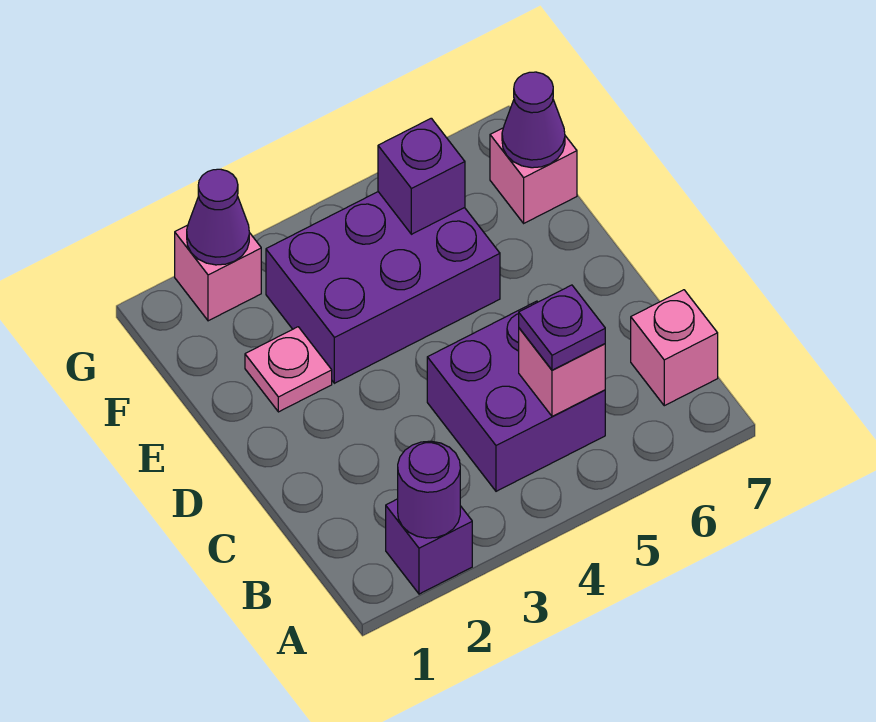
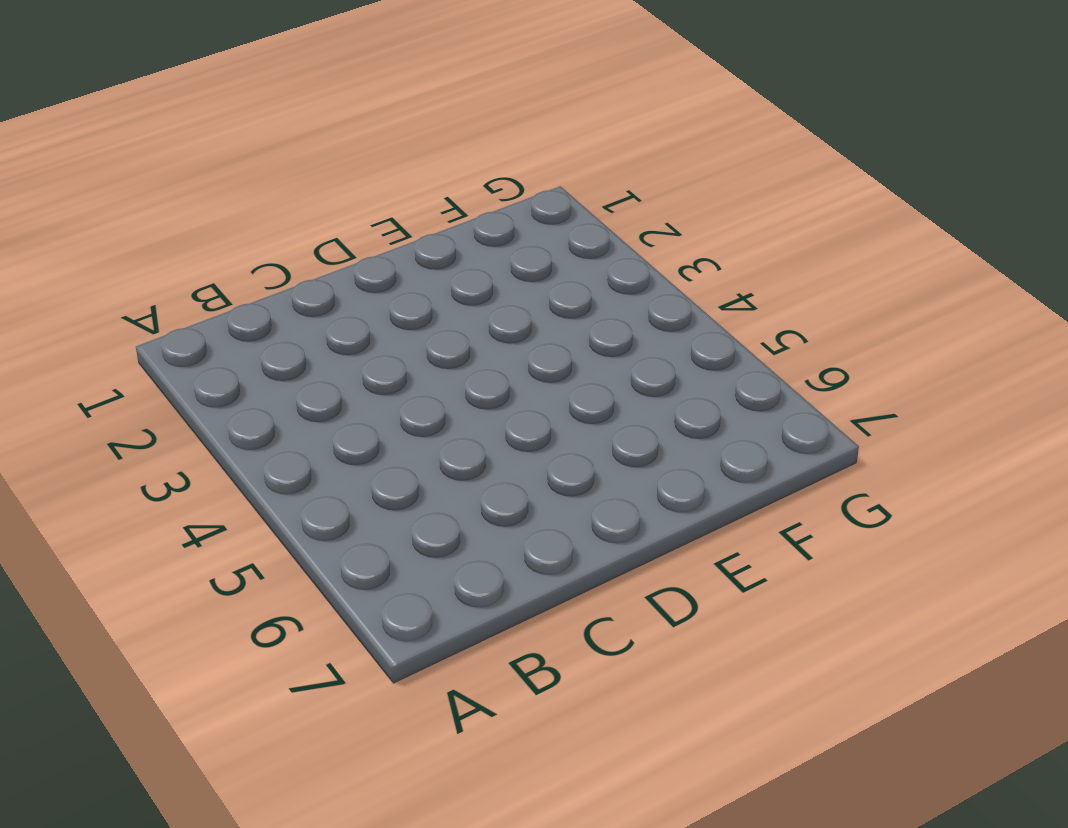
none -> purple brick A2 level 1
none -> purple brick B4:C5 level 1
none -> pink brick B7 level 1

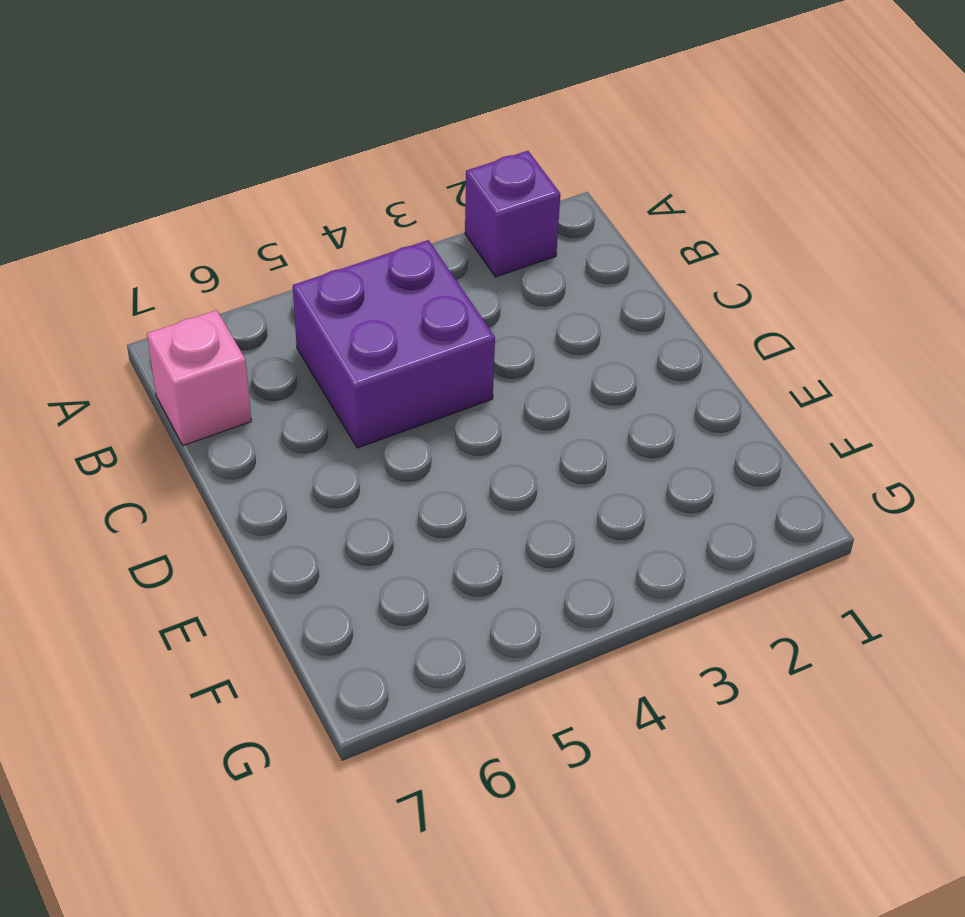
none -> pink plate E2 level 1
none -> purple brick E3:F5 level 1
none -> pink brick F7 level 1

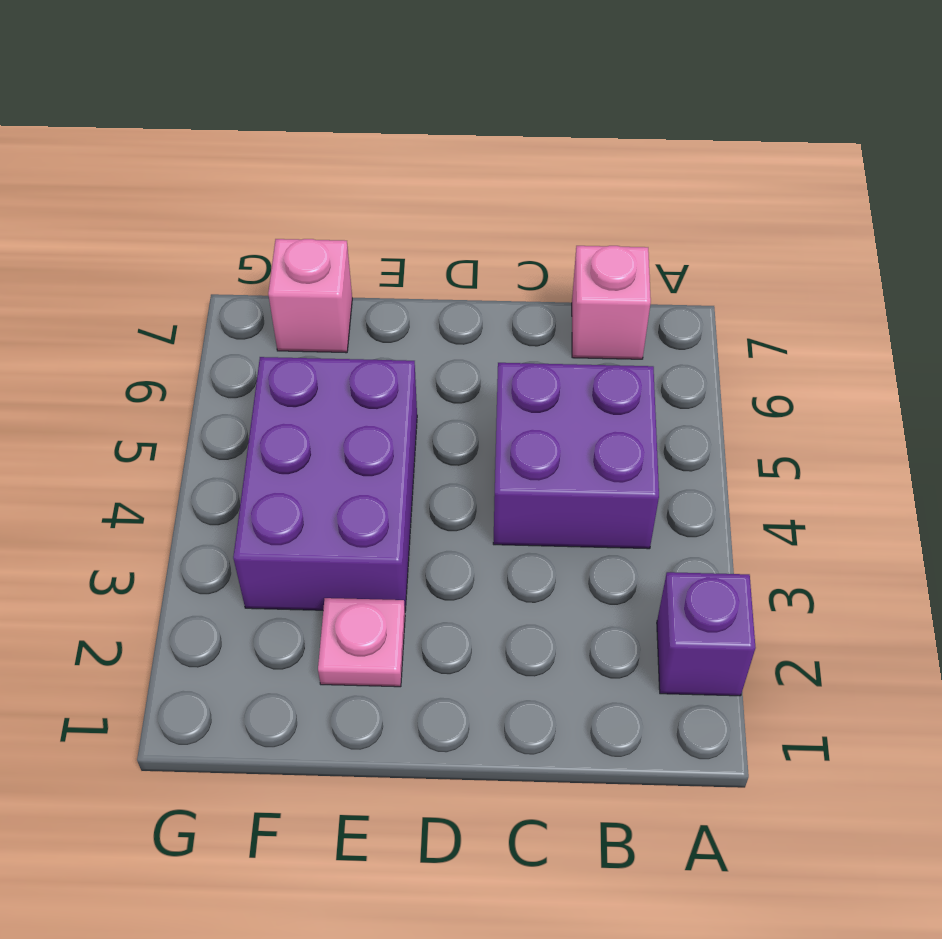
none -> pink brick G2 level 1
none -> purple round brick A2 level 2
none -> pink brick B5 level 2

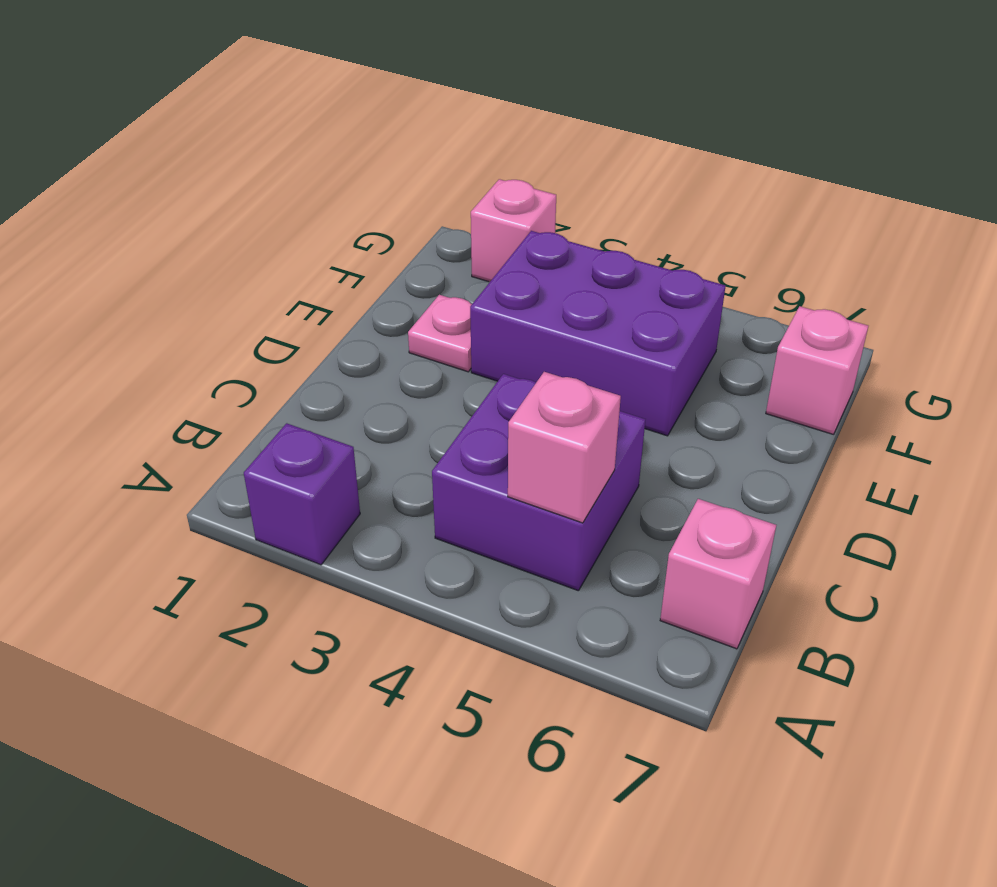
none -> purple round brick A2 level 2
none -> purple brick F5 level 2
none -> purple cone F7 level 2

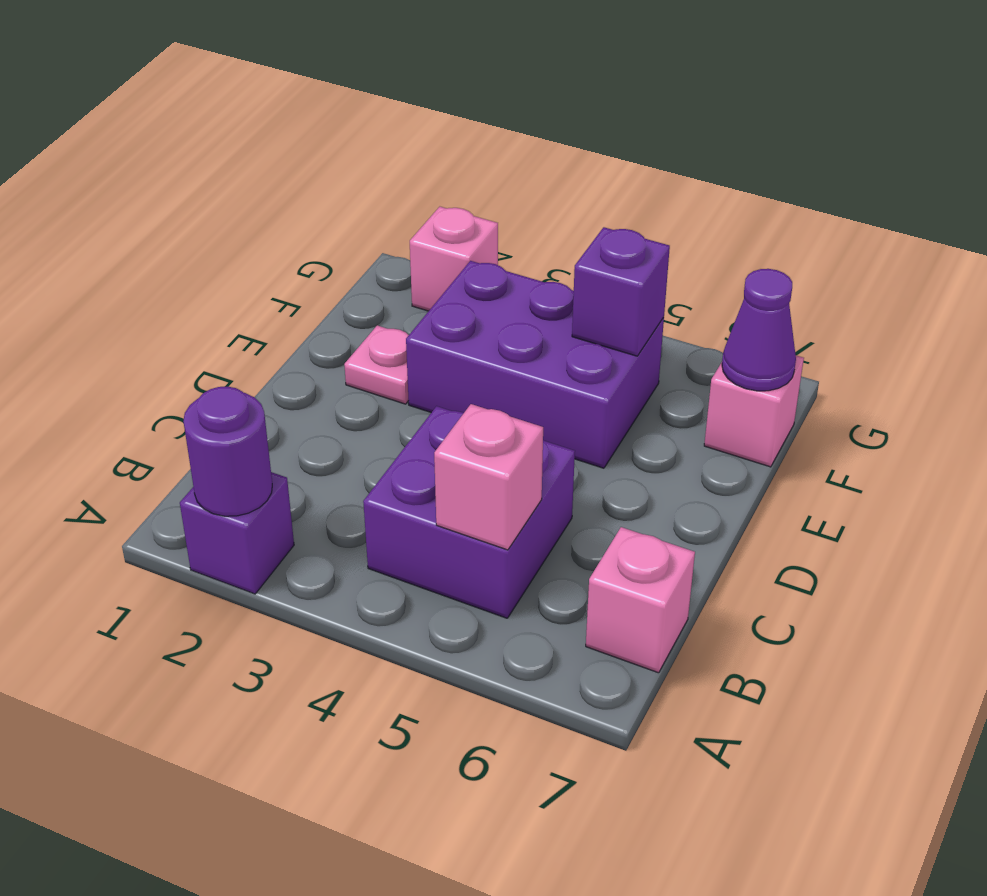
none -> purple cone G2 level 2
none -> purple plate B5 level 3

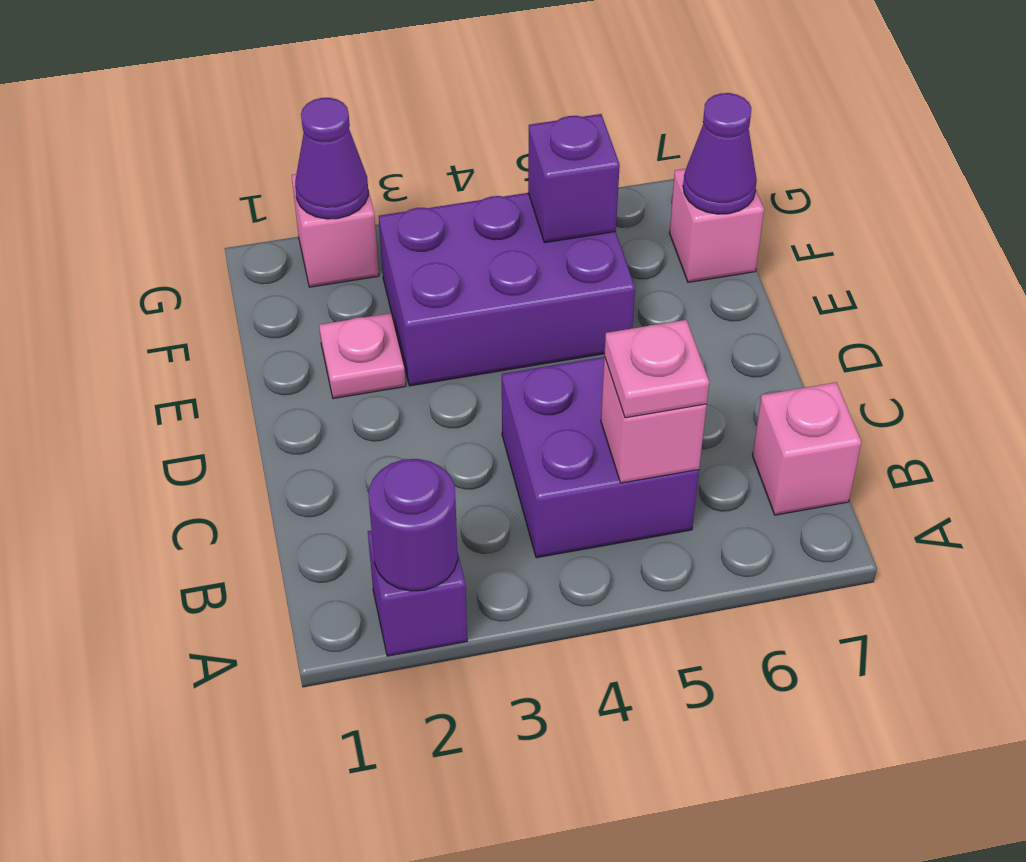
pink plate B5 level 3 -> purple plate B5 level 3

